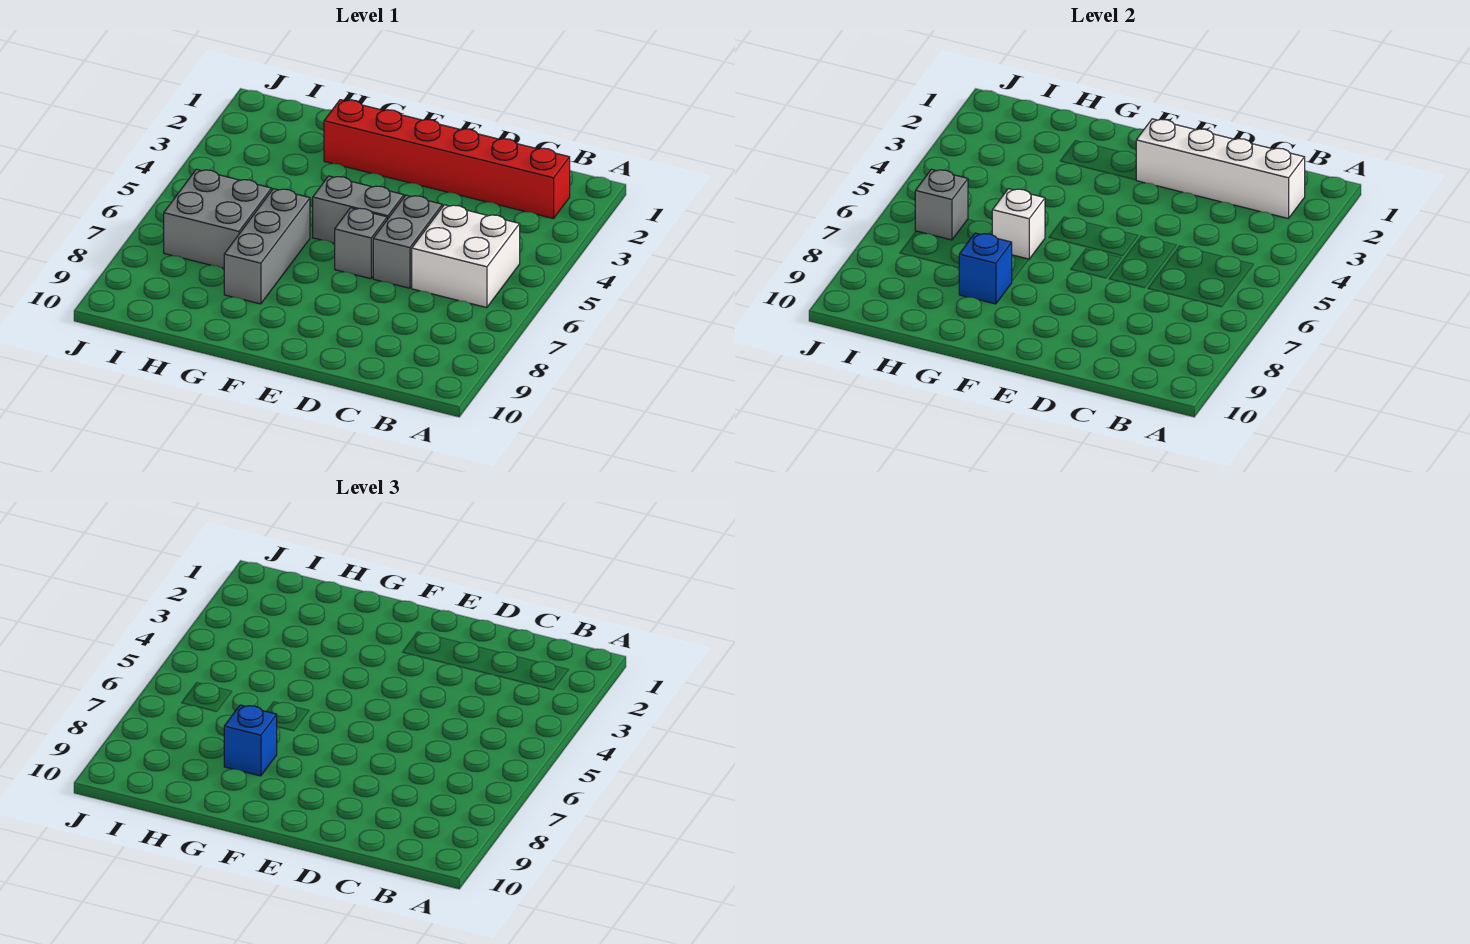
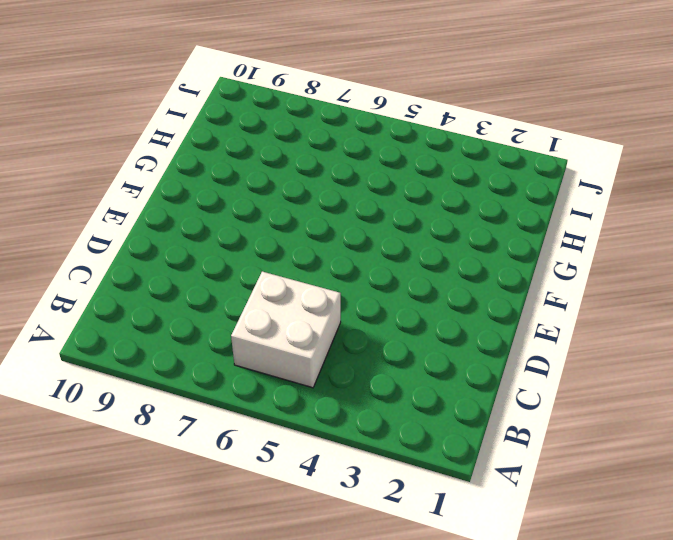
none -> red brick B2:G2 level 1
none -> grey brick D5:D6 level 1
none -> grey brick E5:F5 level 1

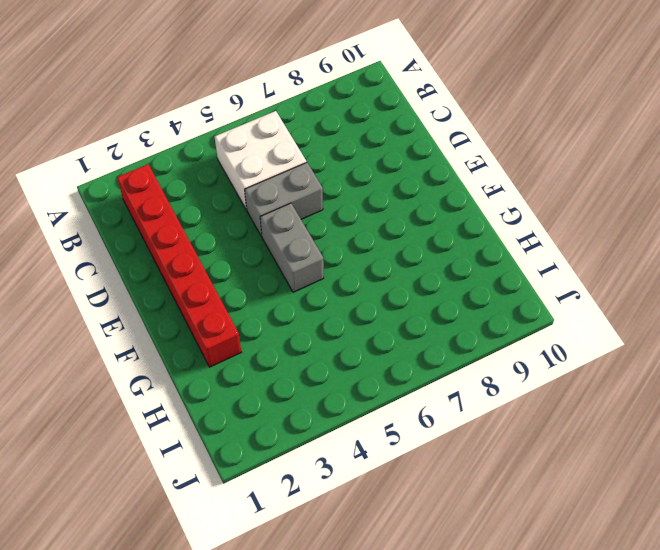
none -> grey brick E6 level 1
none -> grey brick G6:G8 level 1
none -> grey brick H6:I7 level 1

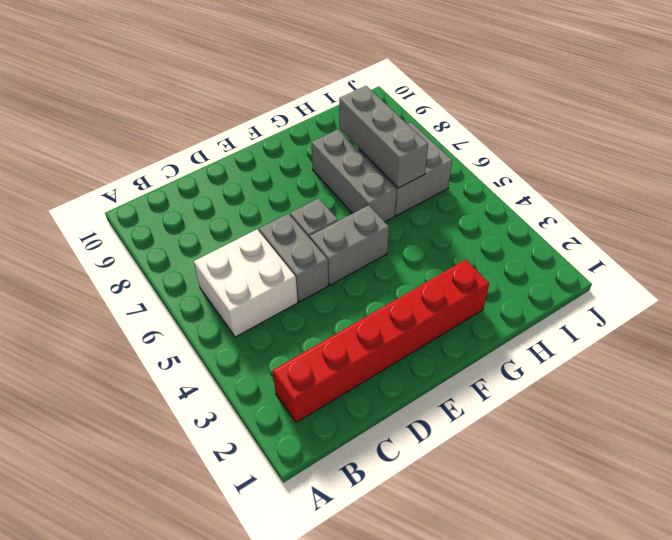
grey brick H6:H8 level 2 -> none
none -> white brick B2:E2 level 2
none -> white brick G6 level 2
none -> blue brick G8 level 2

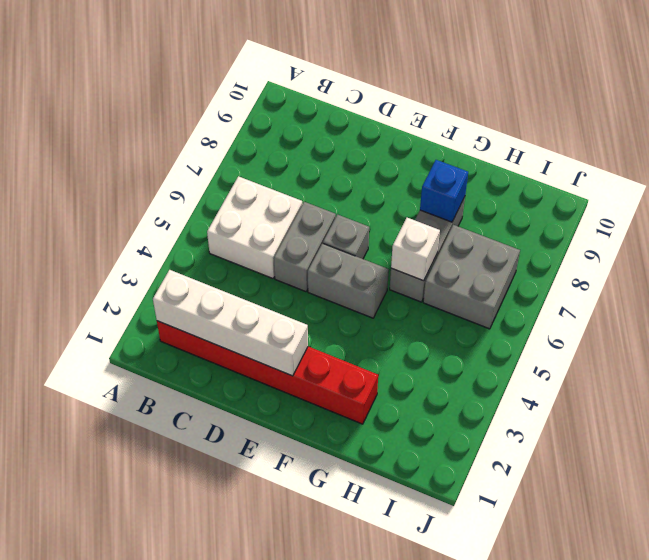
none -> grey brick I6 level 2
none -> blue brick G8 level 3

